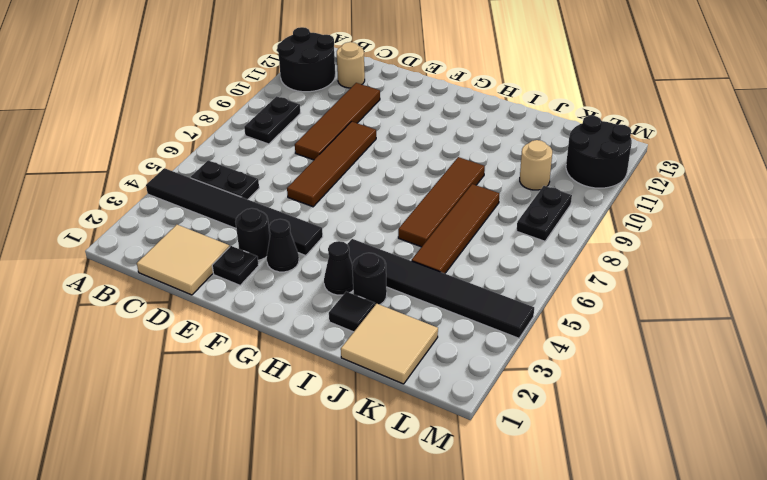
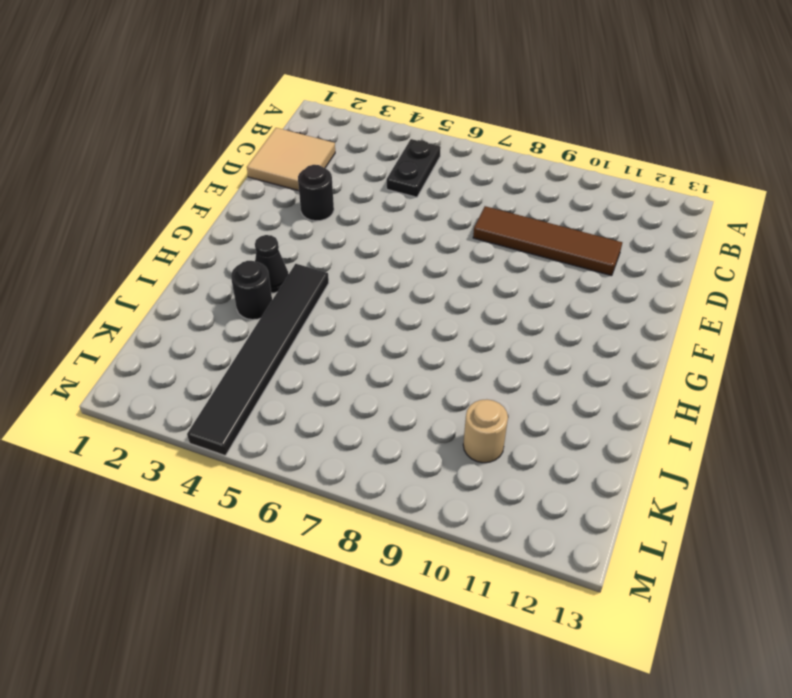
none -> black tile A4:F4 level 1
none -> black round brick A11:B12 level 1
none -> black plate B8:B9 level 1

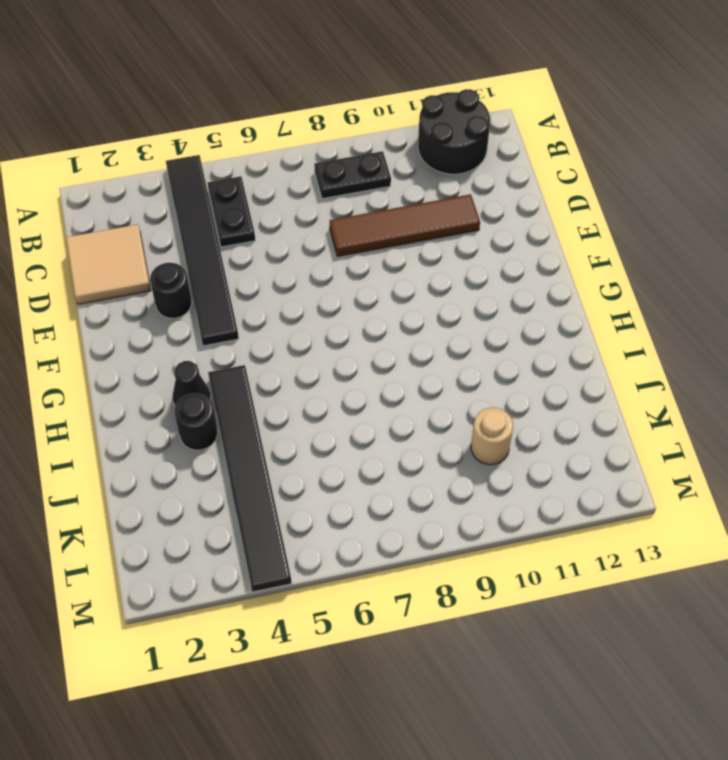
none -> tan round brick C12 level 1
none -> black plate E2 level 1
none -> brown tile E6:E9 level 1

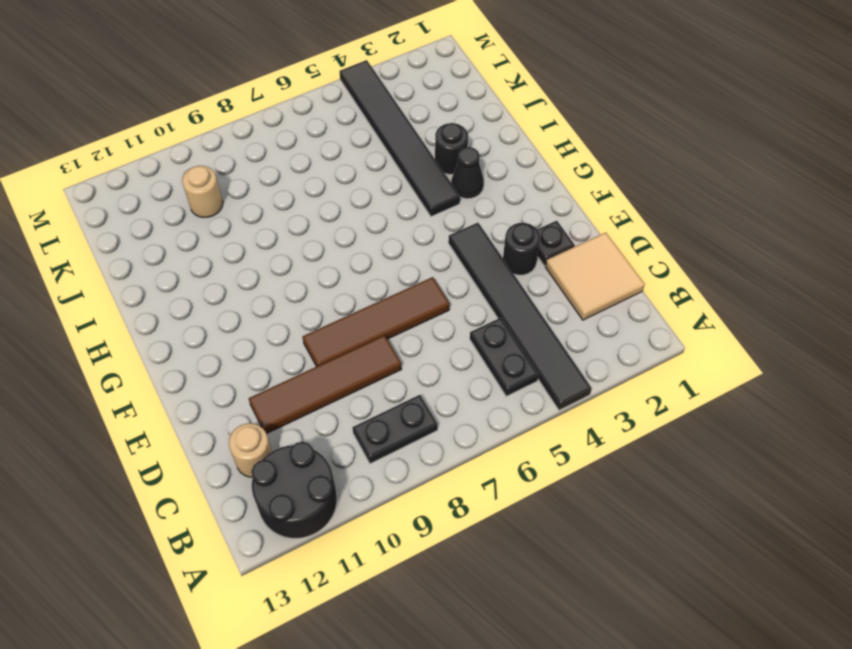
none -> black cone F3 level 1
none -> black tile I2 level 1
none -> brown tile I6:I9 level 1

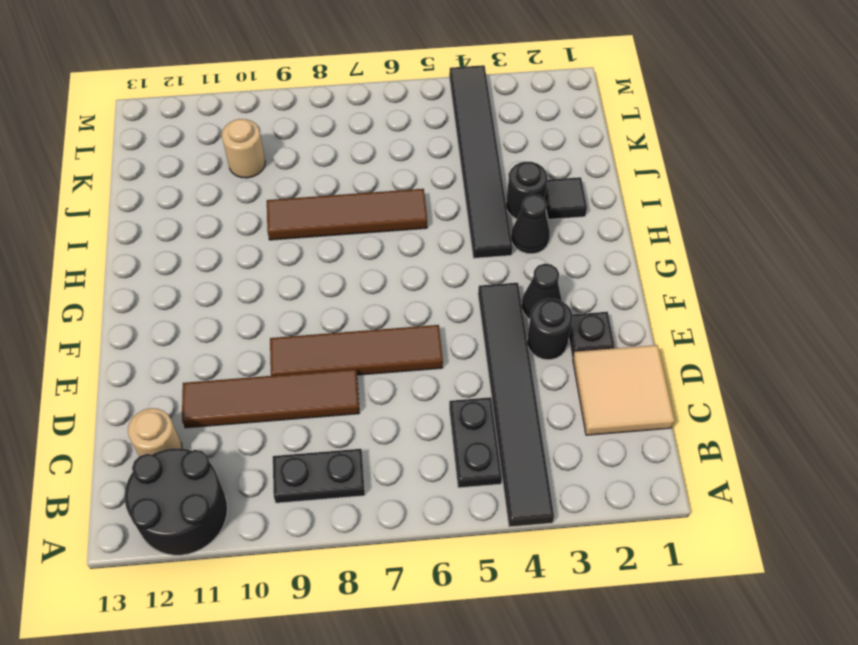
none -> tan tile J1:K2 level 1
none -> brown tile J5:J8 level 1
none -> black plate L8:L9 level 1

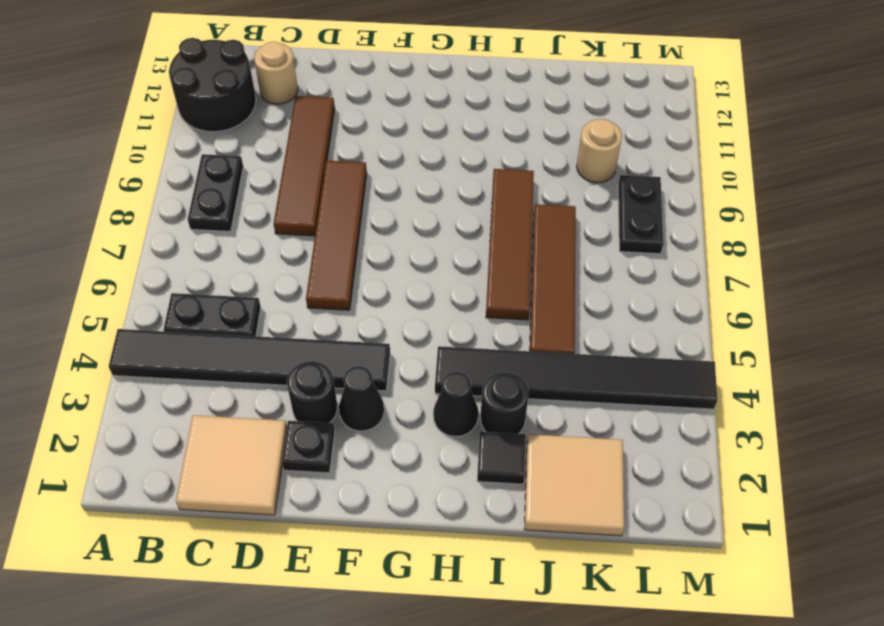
none -> black round brick L11:M12 level 1

